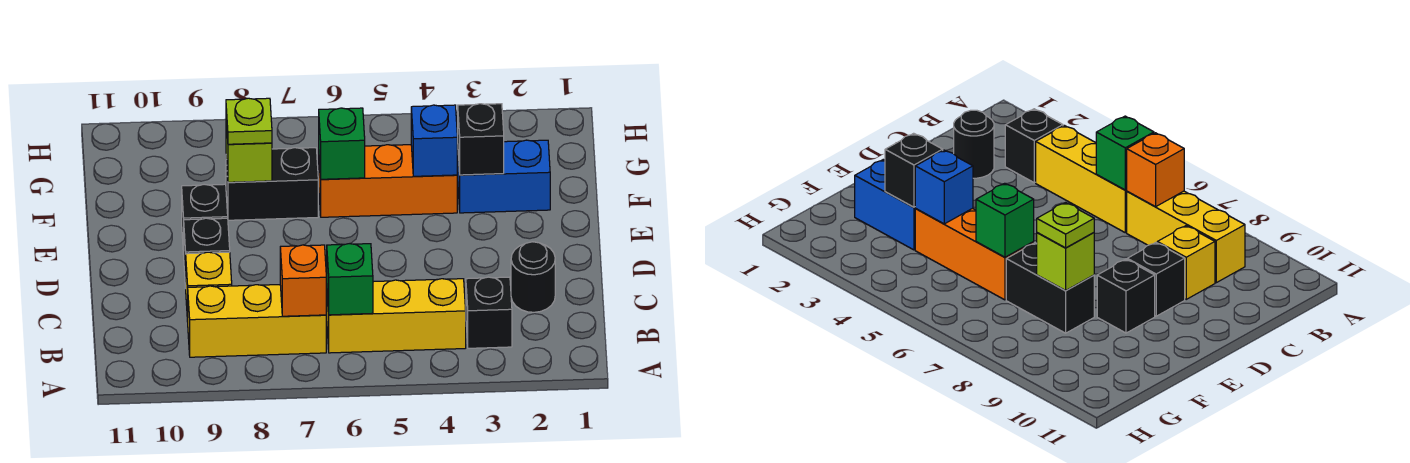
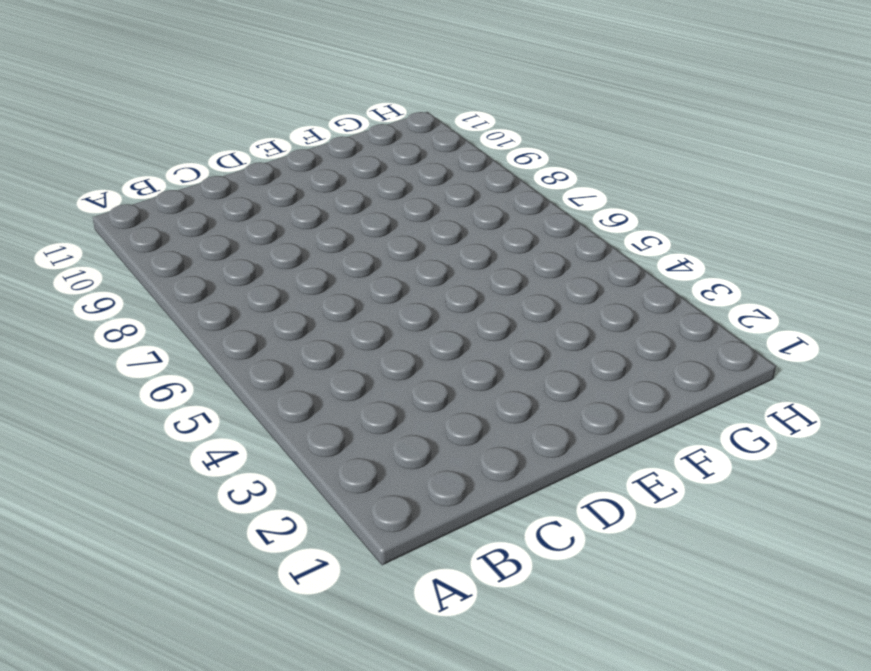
none -> black brick B3 level 1
none -> yellow brick B4:B6 level 1
none -> yellow brick B7:B9 level 1

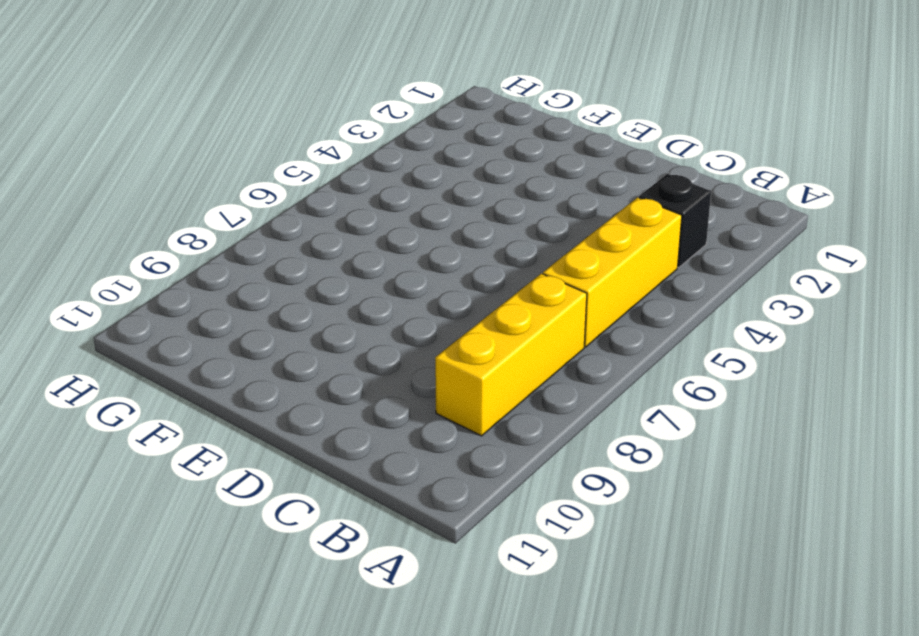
none -> black round brick C2 level 1
none -> yellow brick C9 level 1
none -> black brick D9 level 1

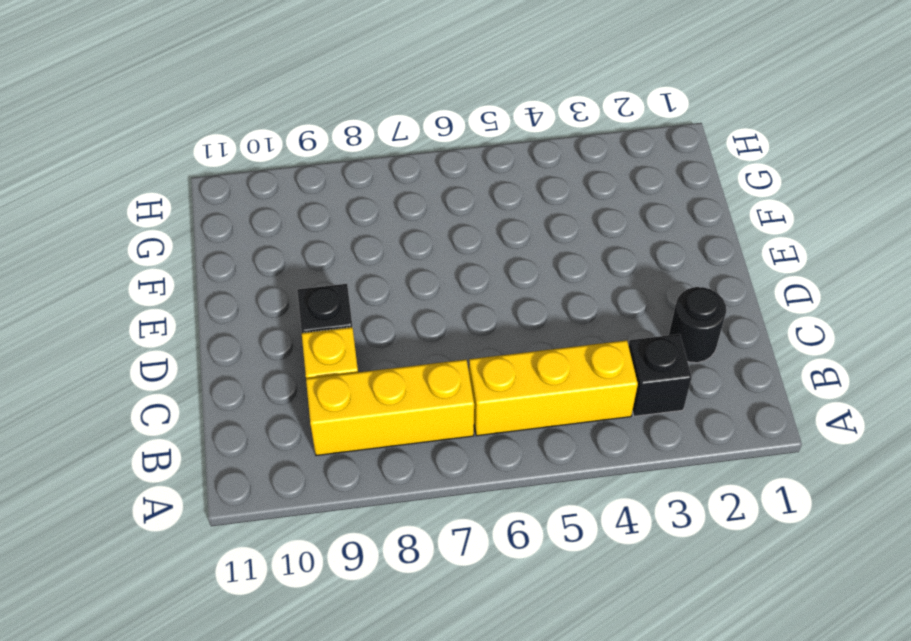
none -> black brick E9 level 1
none -> blue brick F2:F3 level 1
none -> orange brick F4:F6 level 1

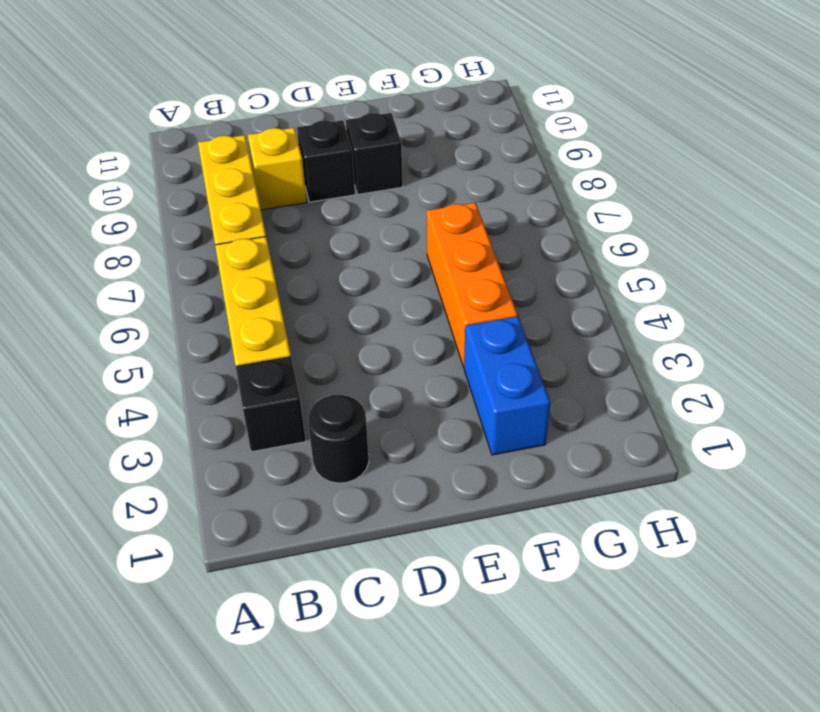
none -> black brick F7:F8 level 1
none -> green brick B6 level 2
none -> orange brick B7 level 2

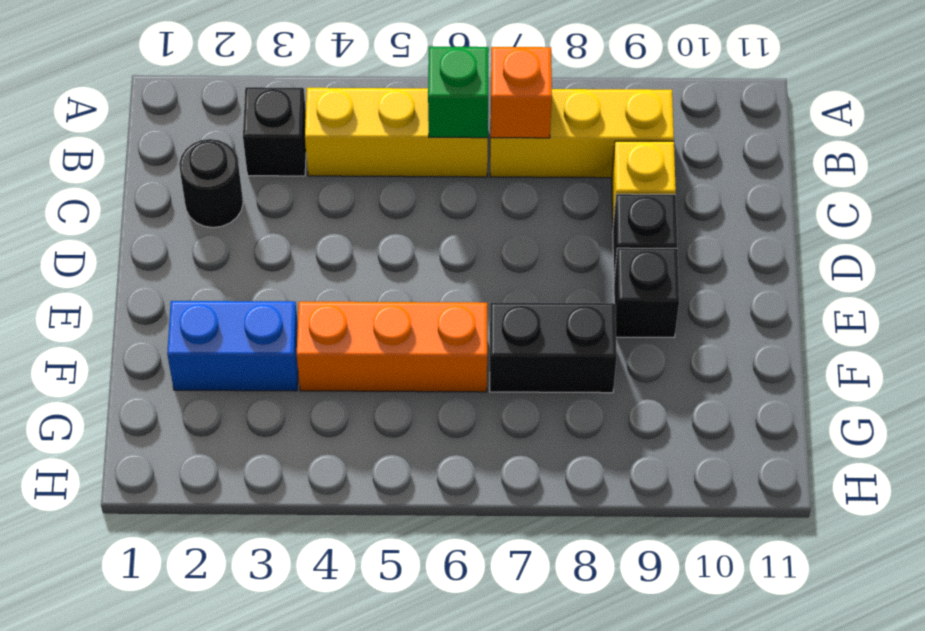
none -> black brick F3 level 2
none -> blue brick F4 level 2
none -> green brick F6 level 2

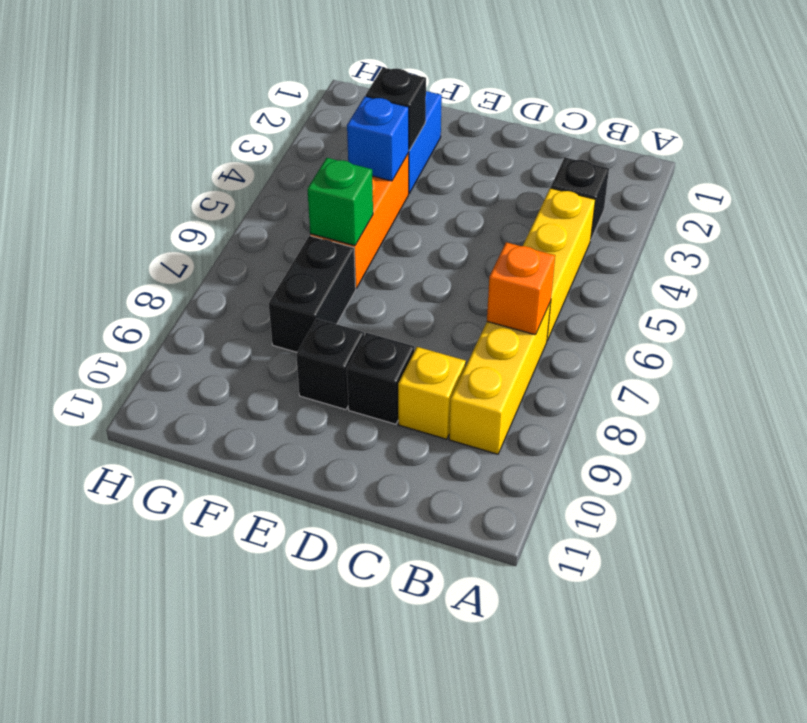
none -> black round brick C2 level 1
none -> green brick B6 level 2
none -> lime brick F8 level 2

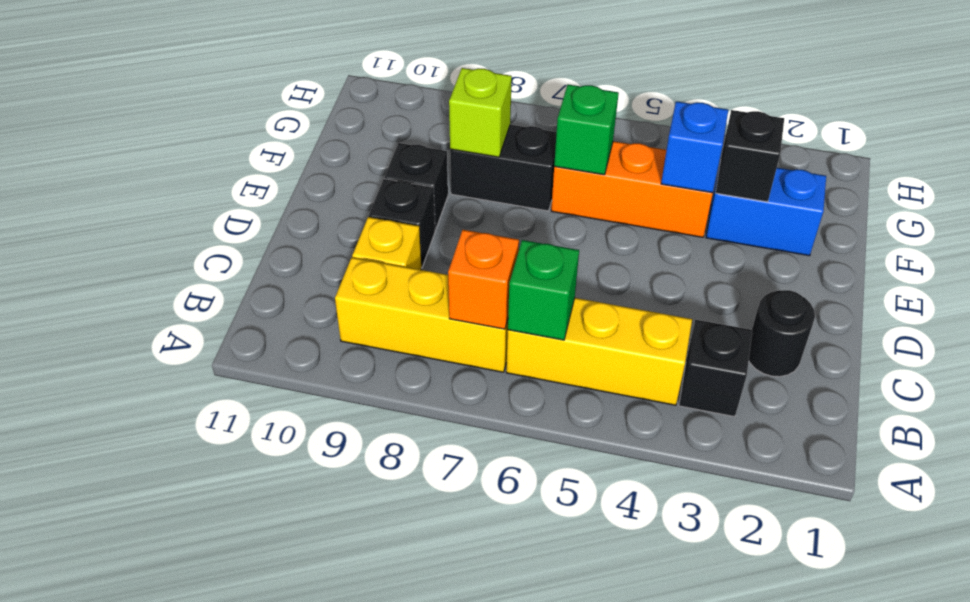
none -> lime plate F8 level 3

